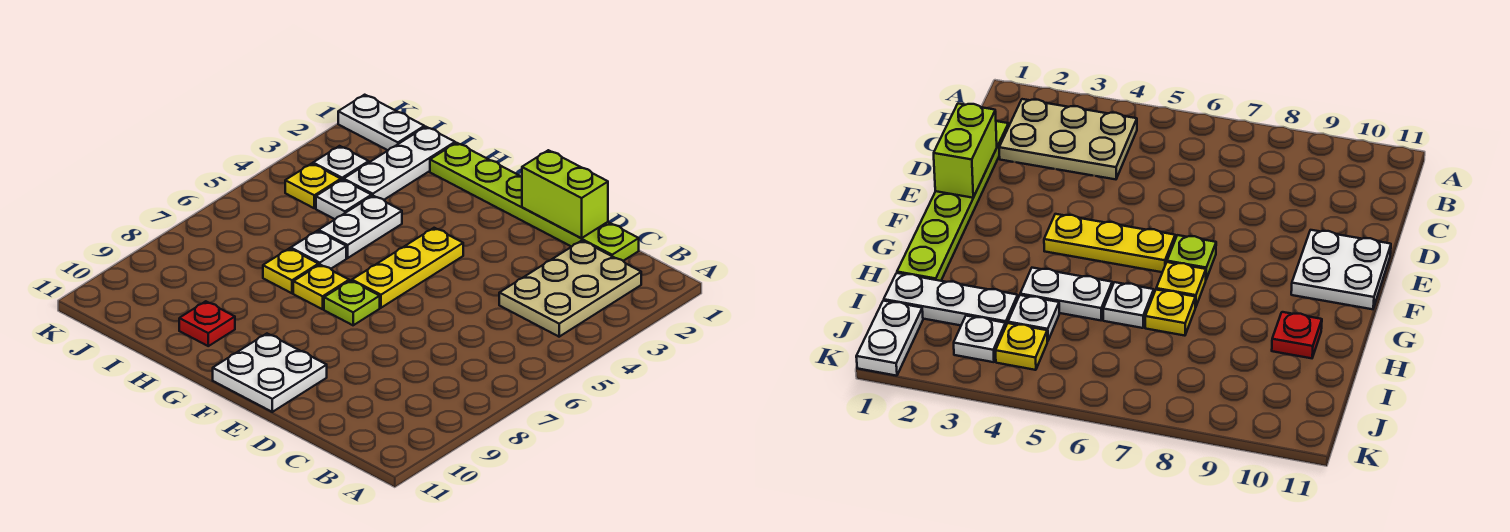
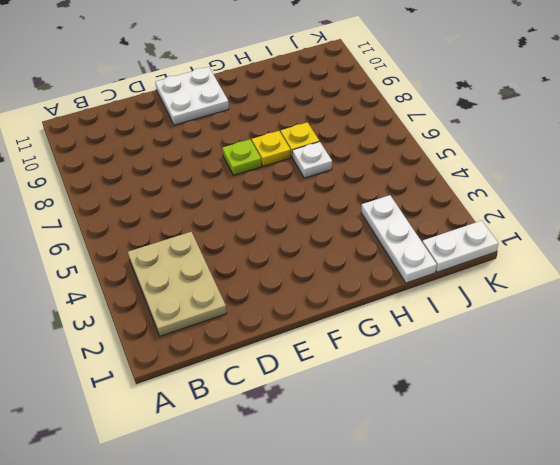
none -> lime plate C1:H1 level 1
none -> yellow plate F4:F6 level 1
none -> white plate H4:H5 level 1

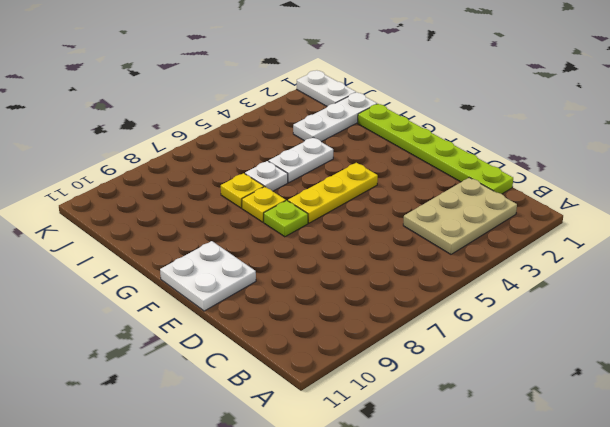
none -> red plate H10 level 1
none -> white plate I4 level 1
none -> white plate J3 level 1

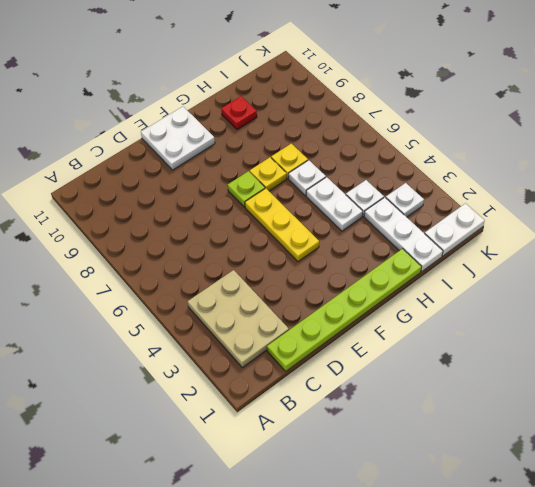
none -> yellow plate J4 level 1
none -> lime brick D1:E1 level 2

